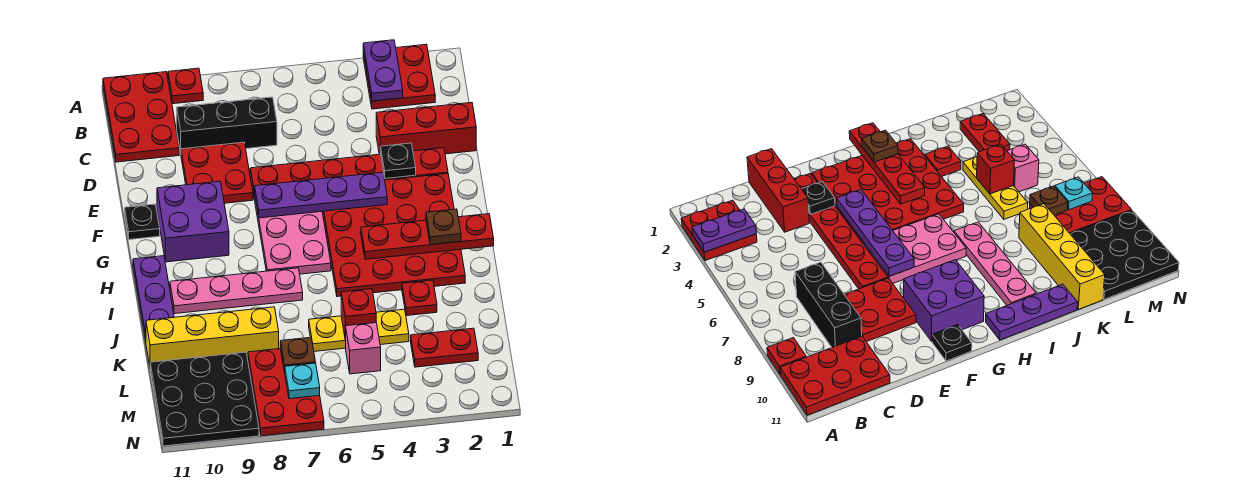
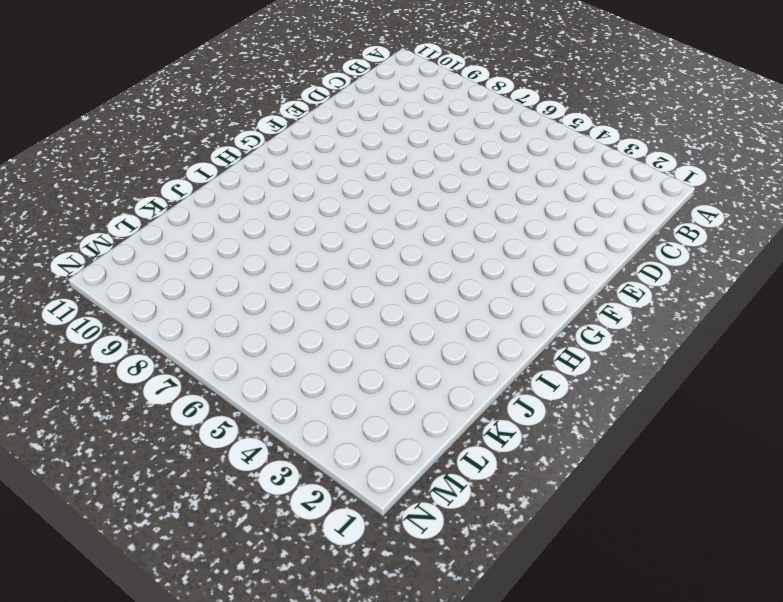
none -> red plate A2:B3 level 1
none -> red plate A9 level 1
none -> red plate A10:C11 level 1

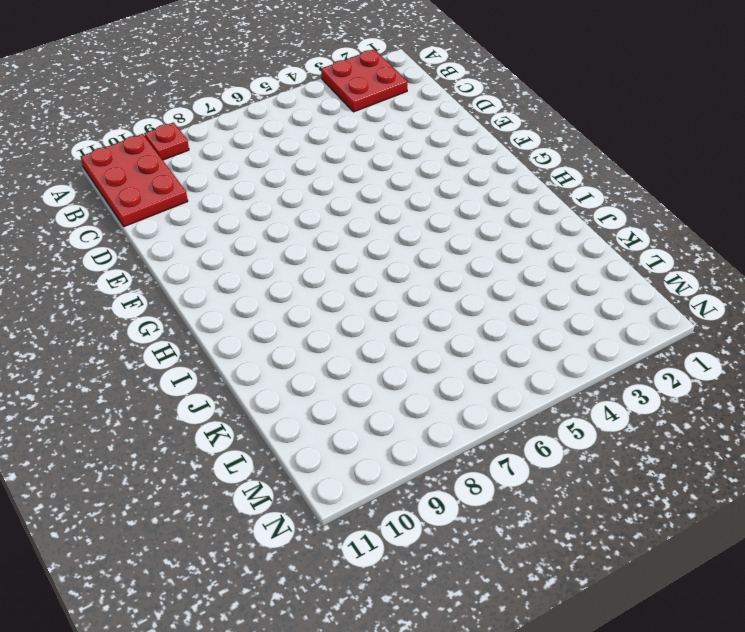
none -> black brick C7:C9 level 1
none -> red brick D1:D3 level 1
none -> red plate D8:E9 level 1

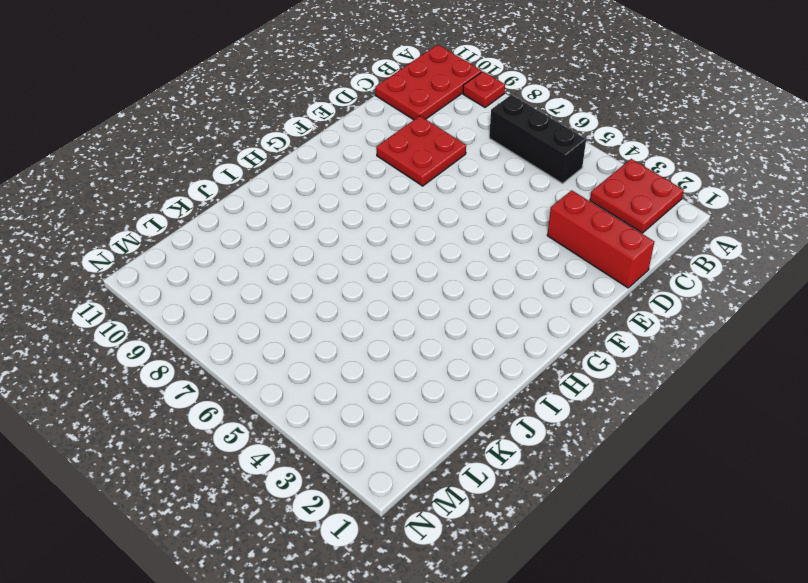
black brick B5:B7 level 1 -> black brick C7:C9 level 1
none -> red plate E2:E7 level 1
none -> red plate F2:I5 level 1
none -> pink plate F6:H7 level 1

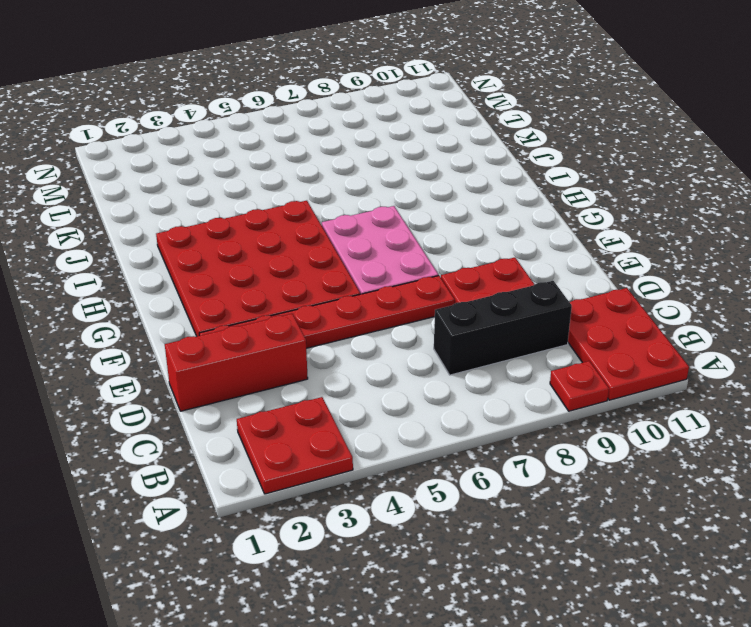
none -> purple brick F9:G10 level 1
none -> black plate F11 level 1
none -> purple plate H11:J11 level 1

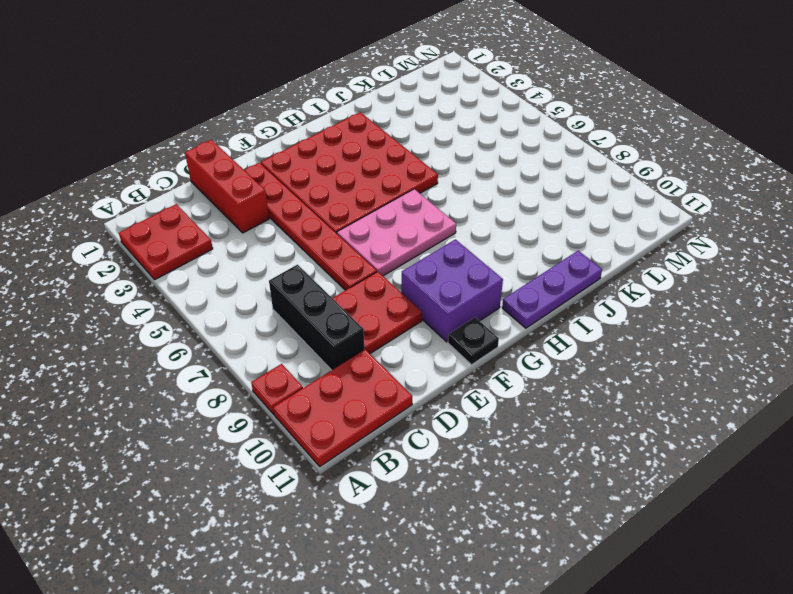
none -> pink plate I7:I10 level 1
none -> red plate J3 level 1
none -> yellow plate K4:K6 level 1

